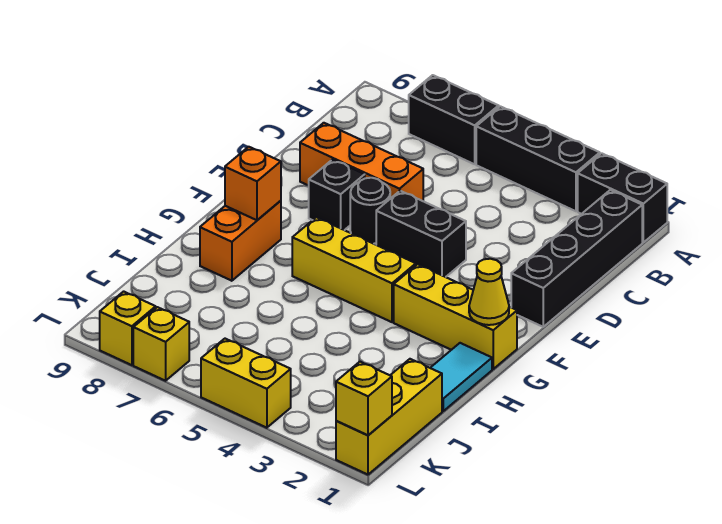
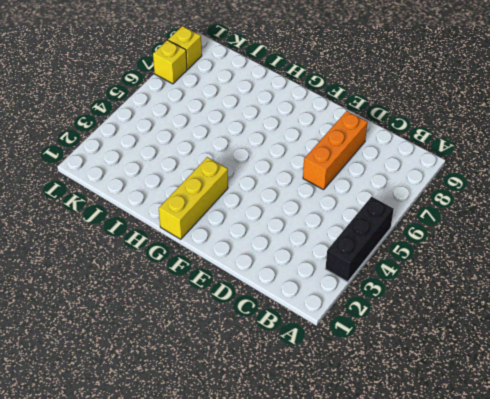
none -> black brick A1:A2 level 1
none -> black brick A6:A7 level 1
none -> black brick B1:E1 level 1

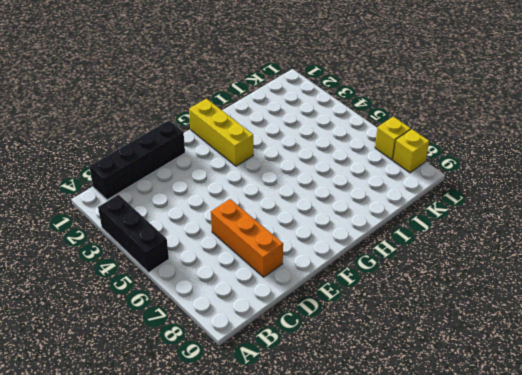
none -> black brick A1:A2 level 1
none -> black brick A6:A7 level 1
none -> black brick E4:E5 level 1

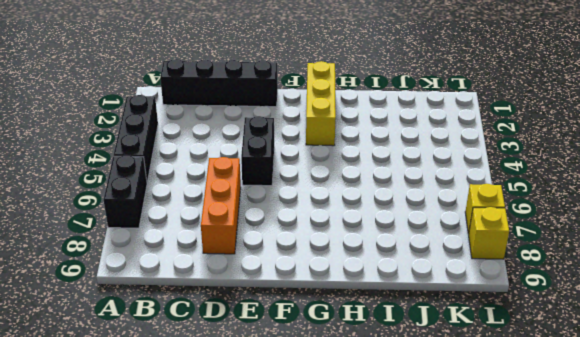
none -> black brick A1:A2 level 1
none -> black round brick E6 level 1
none -> black brick E7 level 1

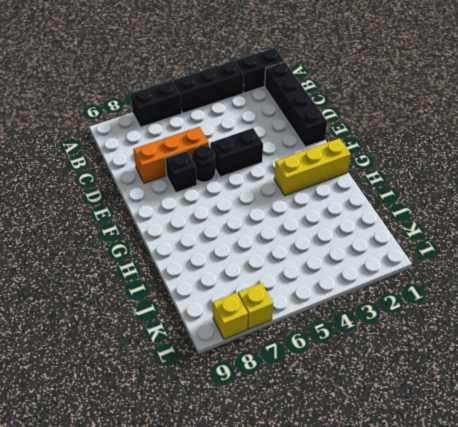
none -> yellow brick G4:G6 level 1
none -> orange brick G8:H8 level 1
none -> cyan tile H1:I1 level 1

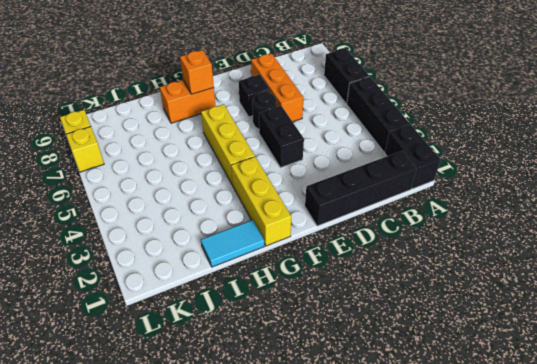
none -> yellow brick J1:L1 level 1
none -> yellow brick L4:L5 level 1
none -> yellow cone G1 level 2

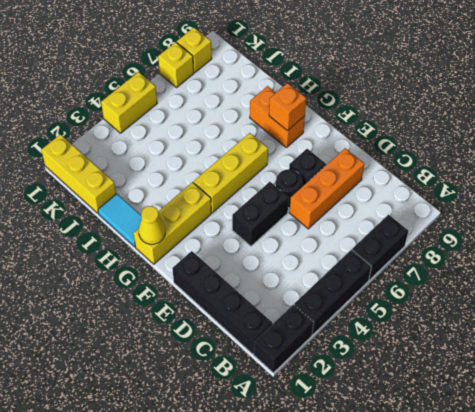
none -> yellow brick L1 level 2

